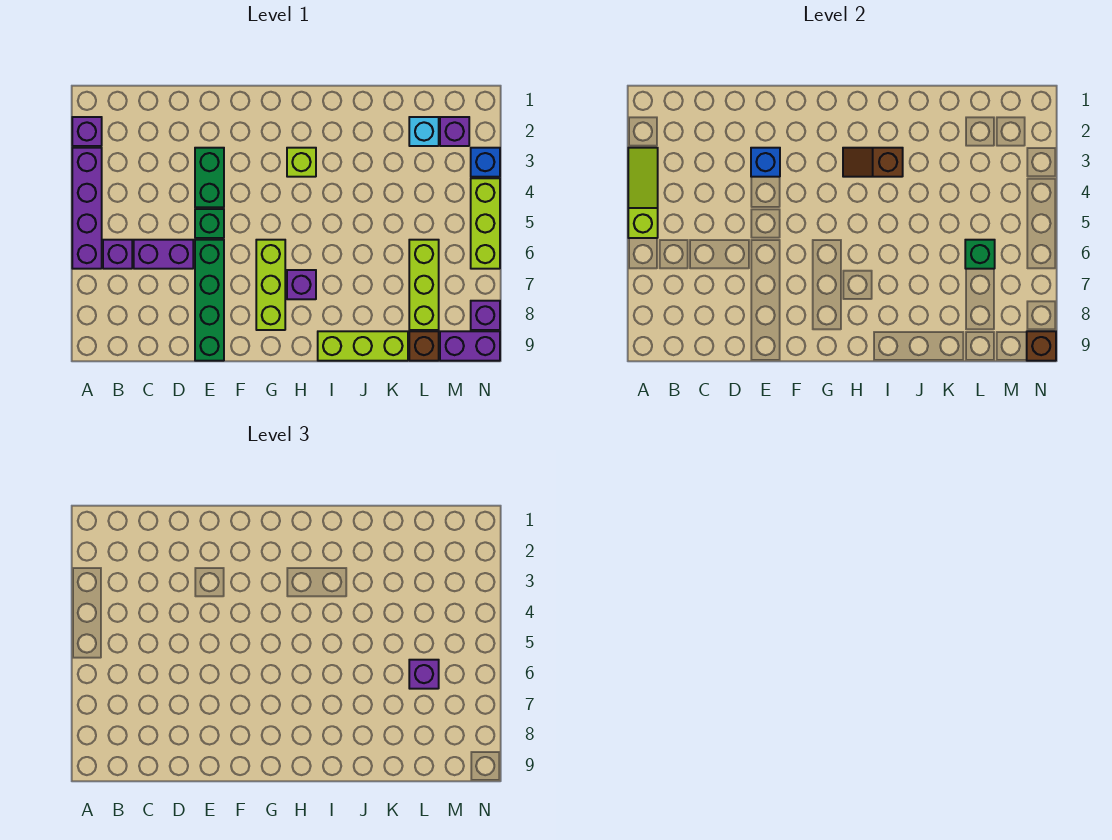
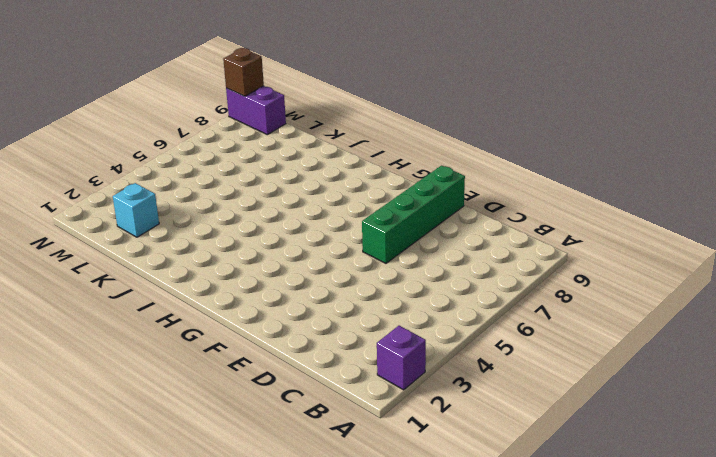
none -> purple brick A3:A6 level 1
none -> purple brick B6 level 1
none -> purple brick C6:D6 level 1

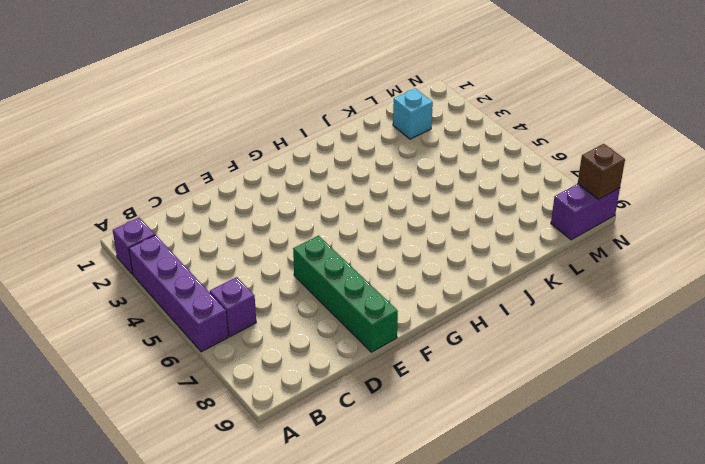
none -> purple brick C6:D6 level 1
none -> green brick E3:E4 level 1
none -> green brick E5 level 1

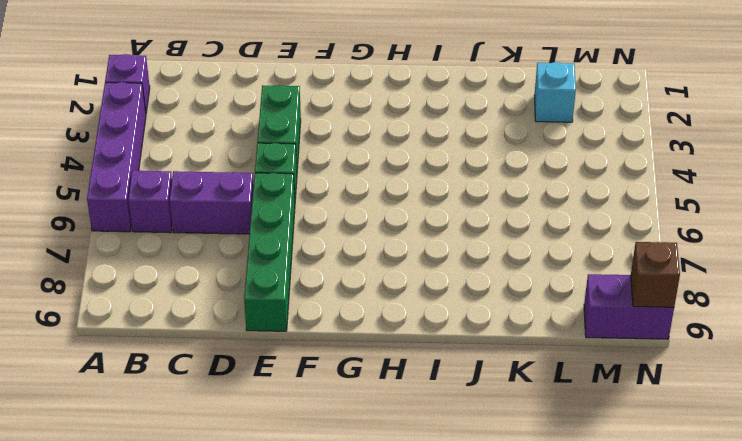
none -> lime brick G6:G8 level 1
none -> lime brick H3 level 1
none -> purple brick H7 level 1

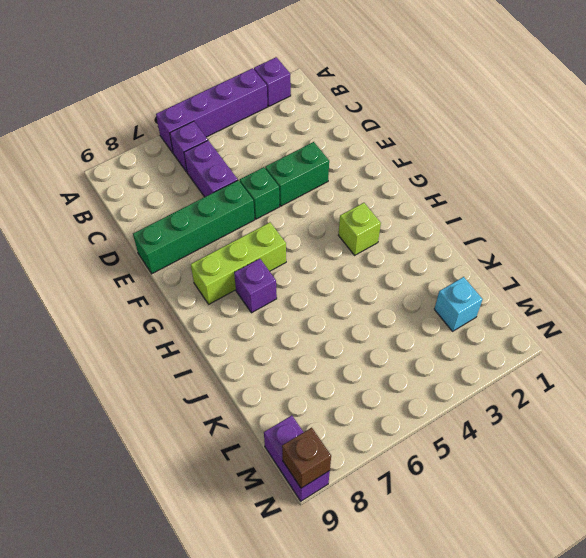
none -> lime brick I9:K9 level 1
none -> lime brick L6:L8 level 1
none -> brown brick L9 level 1

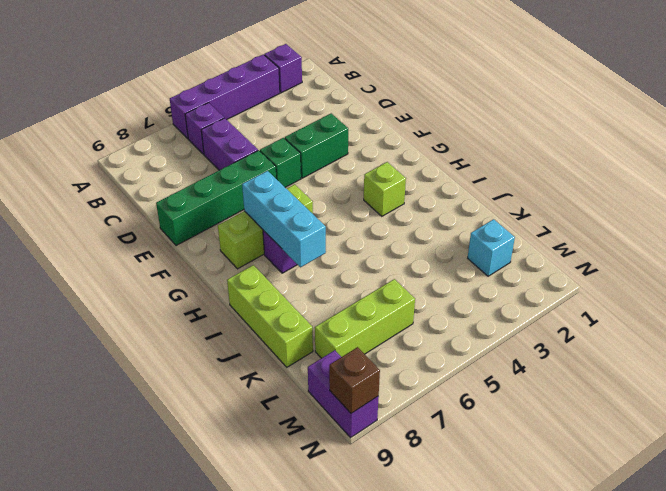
cyan brick G7:I7 level 2 -> none
none -> brown brick L9 level 1
none -> purple brick M2 level 1
none -> blue brick N3 level 1

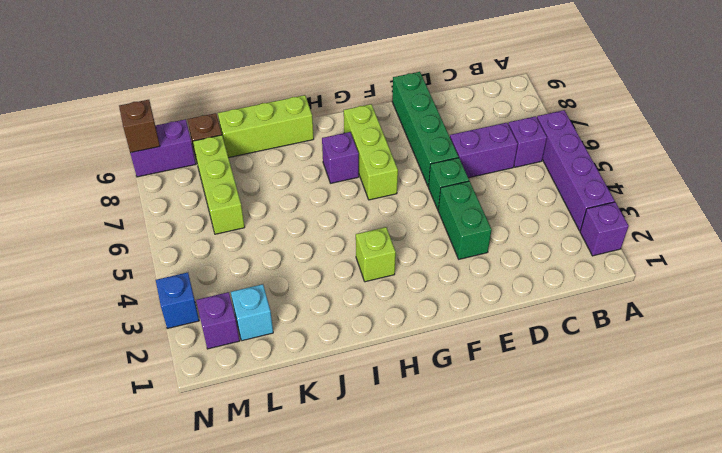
none -> lime brick N4:N6 level 1
none -> purple brick N8 level 1
none -> lime slope A3:A5 level 2 top 5

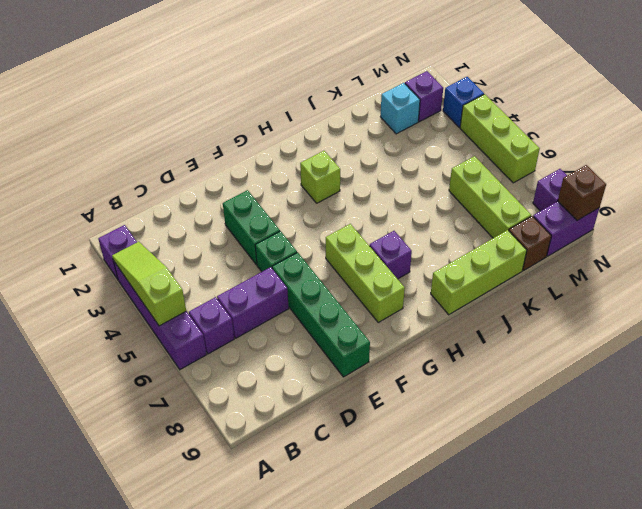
none -> blue brick E3 level 2
none -> brown slope H3:I3 level 2 top I
none -> green brick L6 level 2

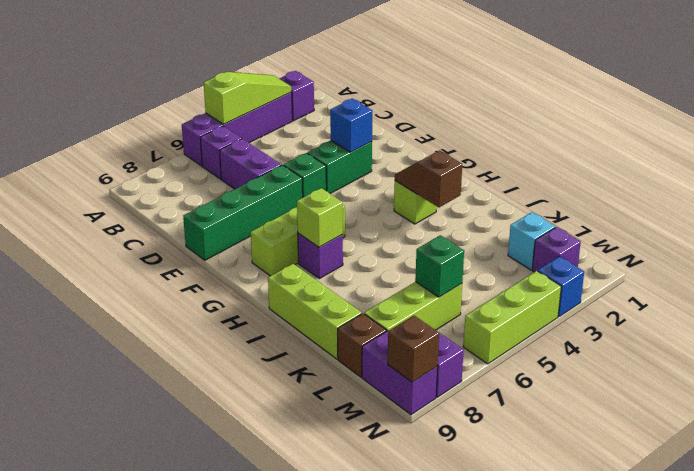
lime brick H7 level 2 -> none
none -> purple brick L6 level 3

